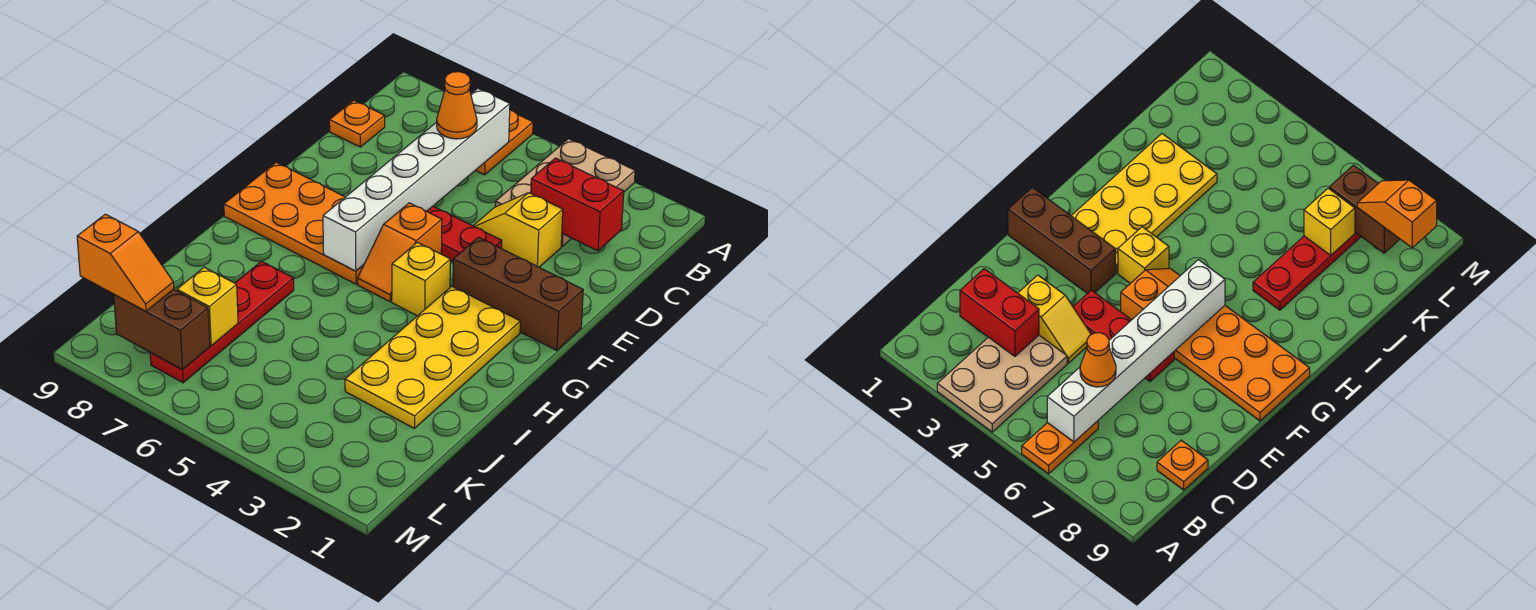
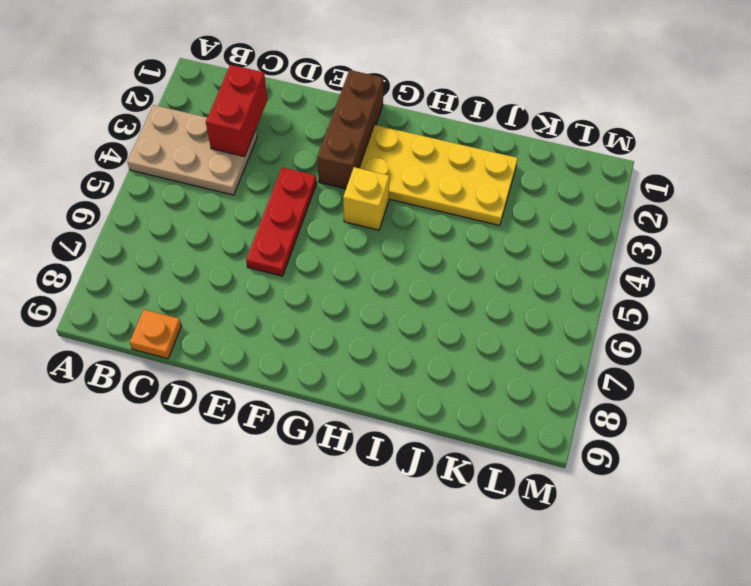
none -> orange plate A6:B6 level 1
none -> yellow slope D3:D4 level 1 top 3
none -> orange slope F5:G5 level 1 top F

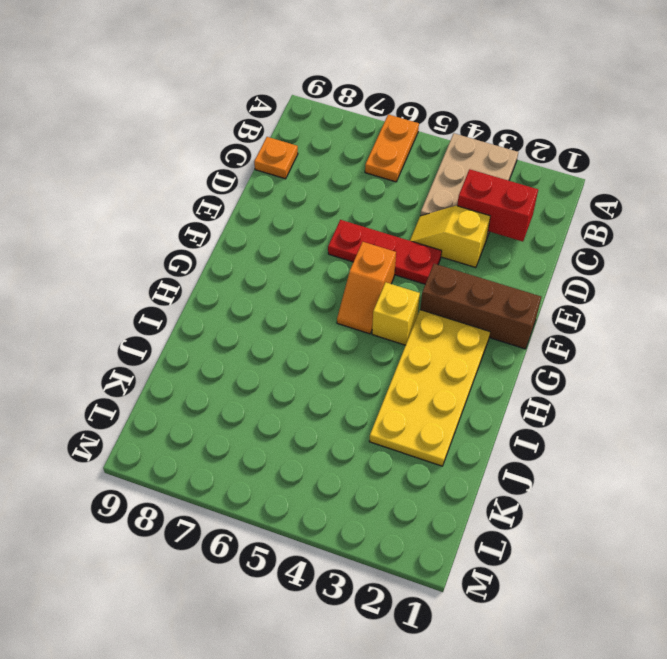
none -> orange plate F6:G9 level 1
none -> red plate I7:L7 level 1
none -> white brick B6:G6 level 2

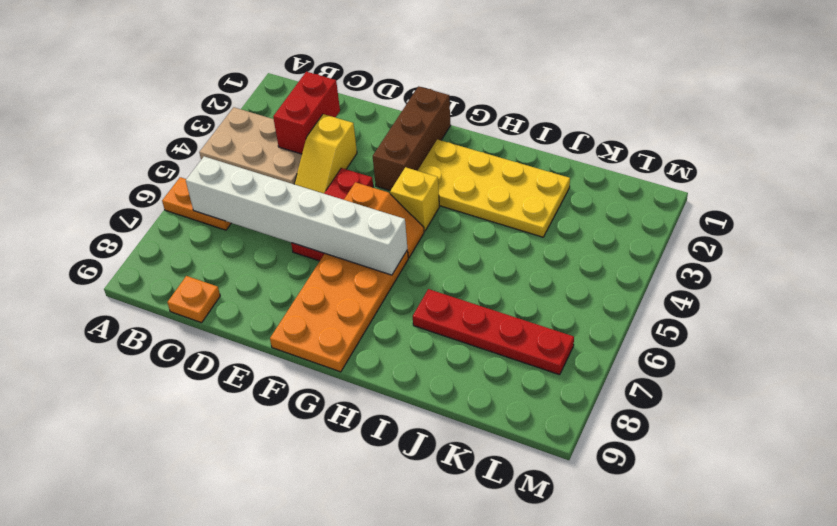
none -> yellow brick K7 level 2
none -> brown brick L7:L8 level 2
none -> orange cone C6 level 3

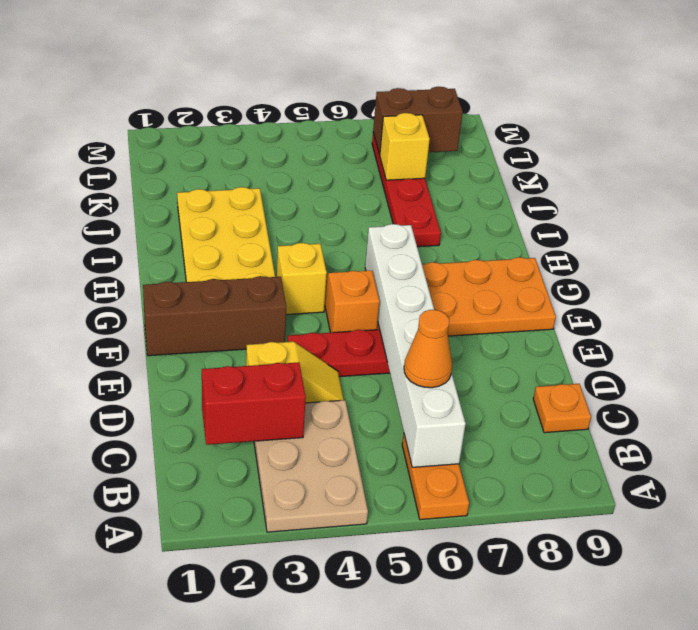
none -> orange slope L8:L9 level 3 top 9

